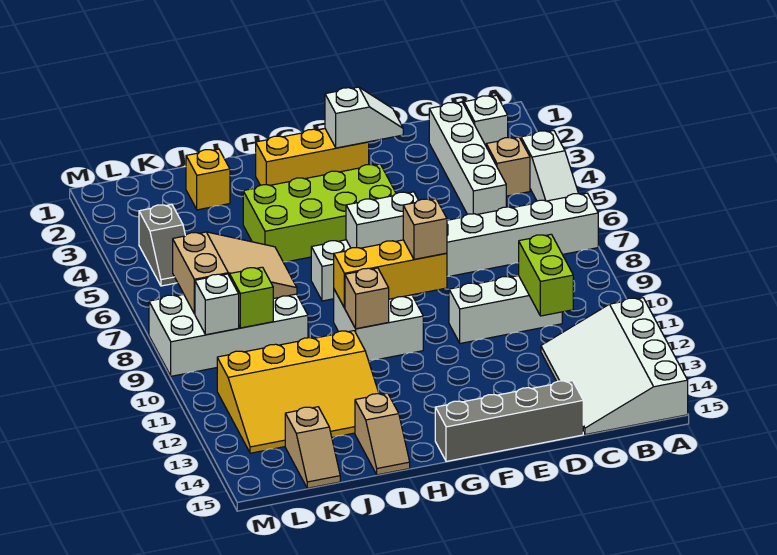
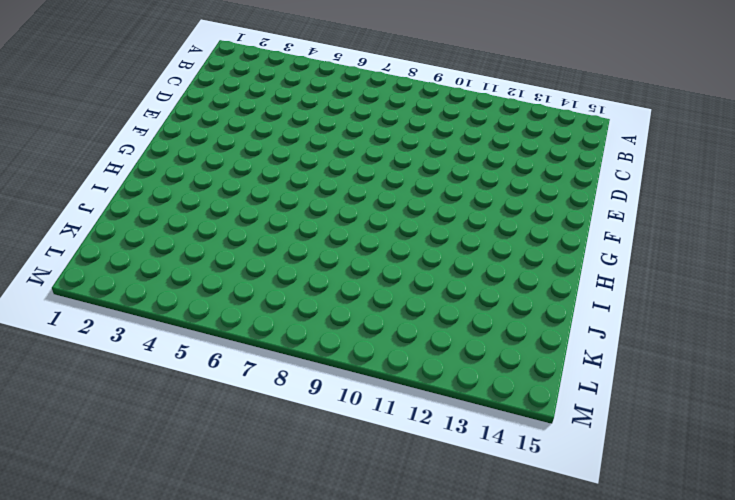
none -> white slope A4:A6 level 1 top 4
none -> white brick A7:H7 level 1
none -> white slope A12:C15 level 1 top A

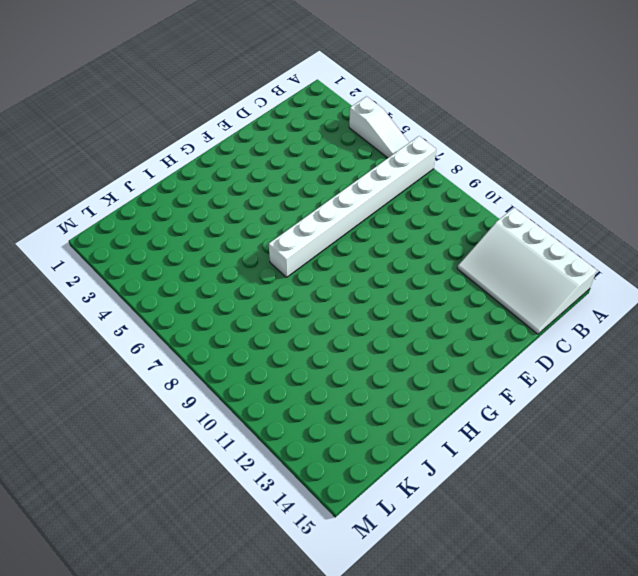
none -> white brick B2 level 1
none -> tan brick B4 level 1
none -> white brick C2:C5 level 1

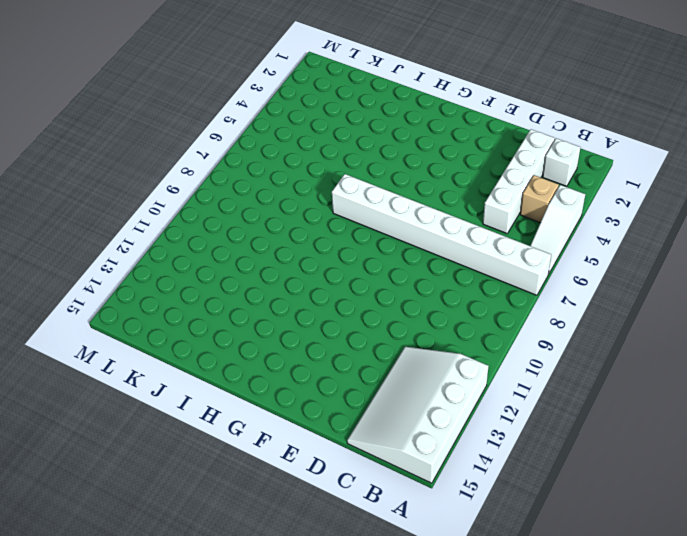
none -> white brick C10:E10 level 1
none -> grey brick D15:G15 level 1
none -> yellow brick F2:H2 level 1

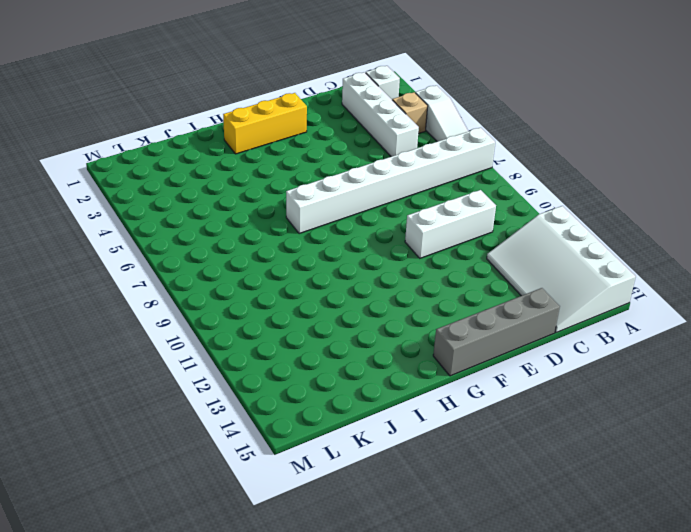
none -> lime brick F4:I5 level 1
none -> white brick G9:H10 level 1
none -> yellow slope I11:L13 level 1 top 11

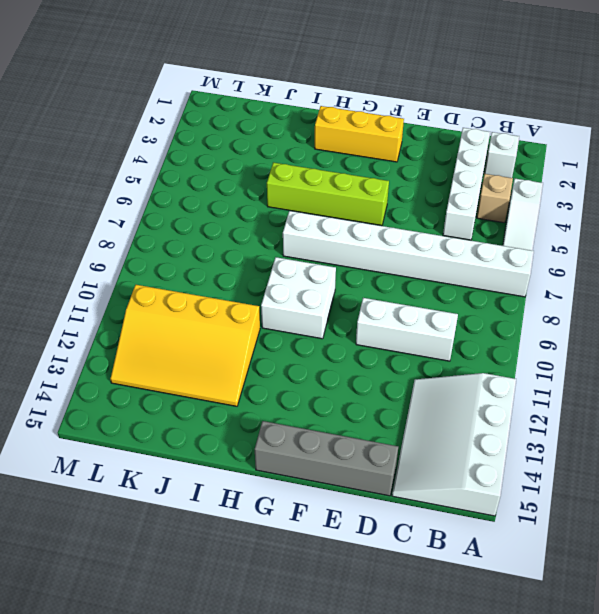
lime brick F5:I5 level 1 -> lime brick F4:I5 level 1
none -> tan slope I14:I15 level 1 top 14
none -> yellow brick J2 level 1
none -> white brick J8:M9 level 1

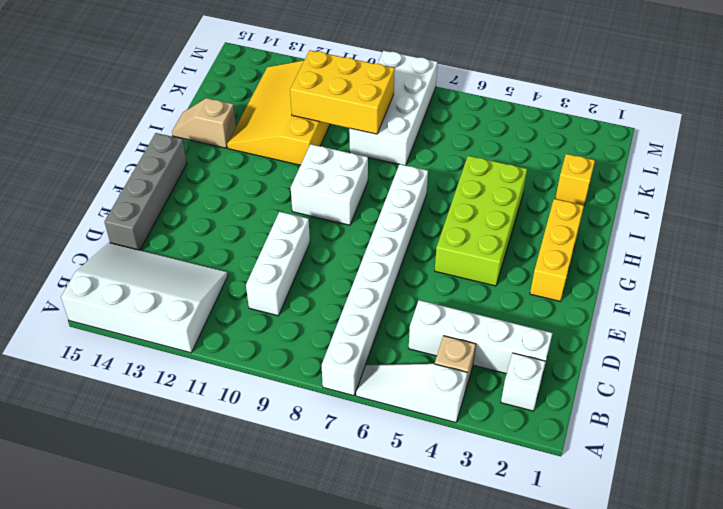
yellow brick J9:K11 level 2 -> lime brick K9 level 2
none -> tan slope K14:K15 level 1 top 14
none -> grey slope L4:L5 level 1 top 4
none -> lime brick C10:C11 level 2

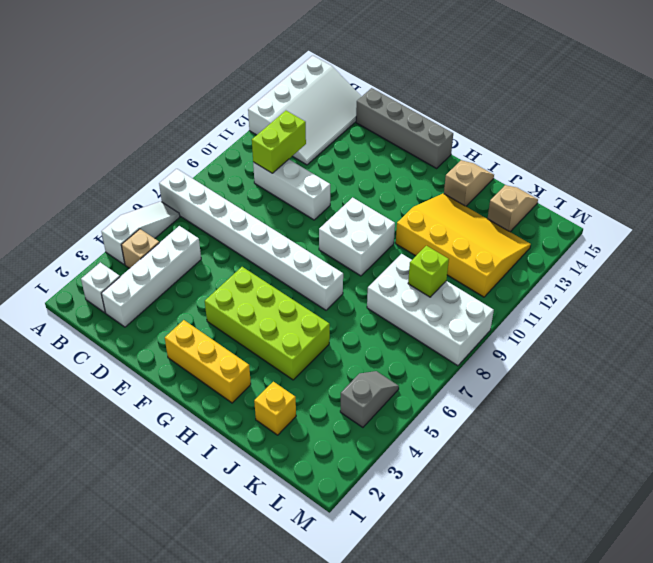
none -> white slope E2:F2 level 2 top F
none -> white brick F7:G7 level 2
none -> yellow brick F9:H9 level 2

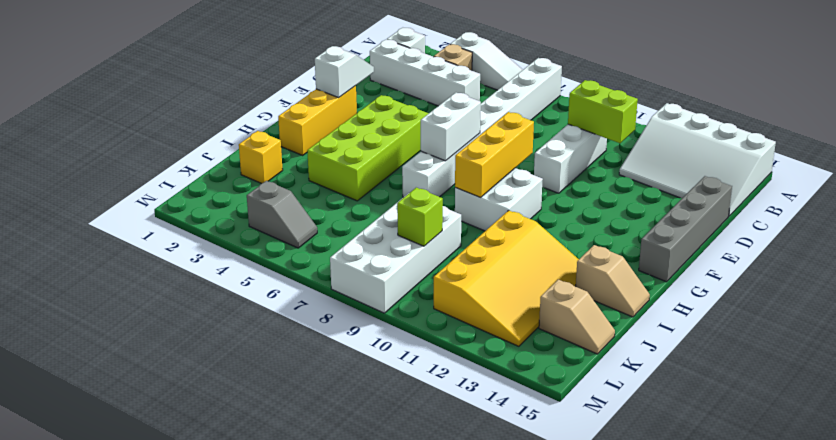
none -> tan brick H10 level 2
none -> tan slope J7:L8 level 2 top L
none -> white brick L9 level 2

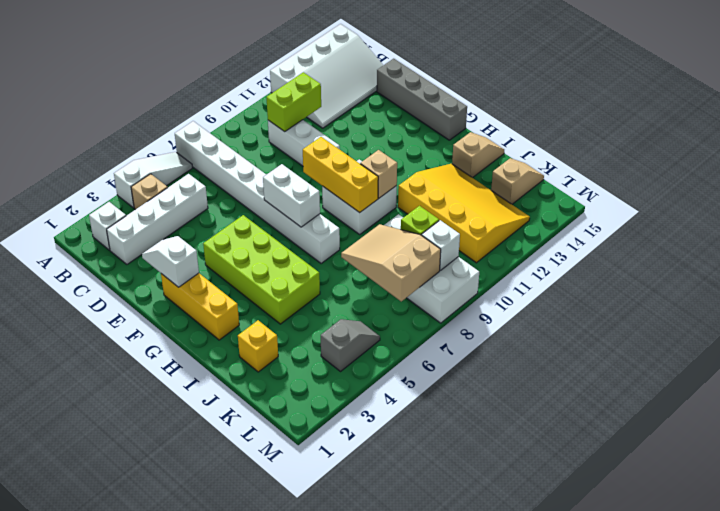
none -> tan brick F9 level 3

